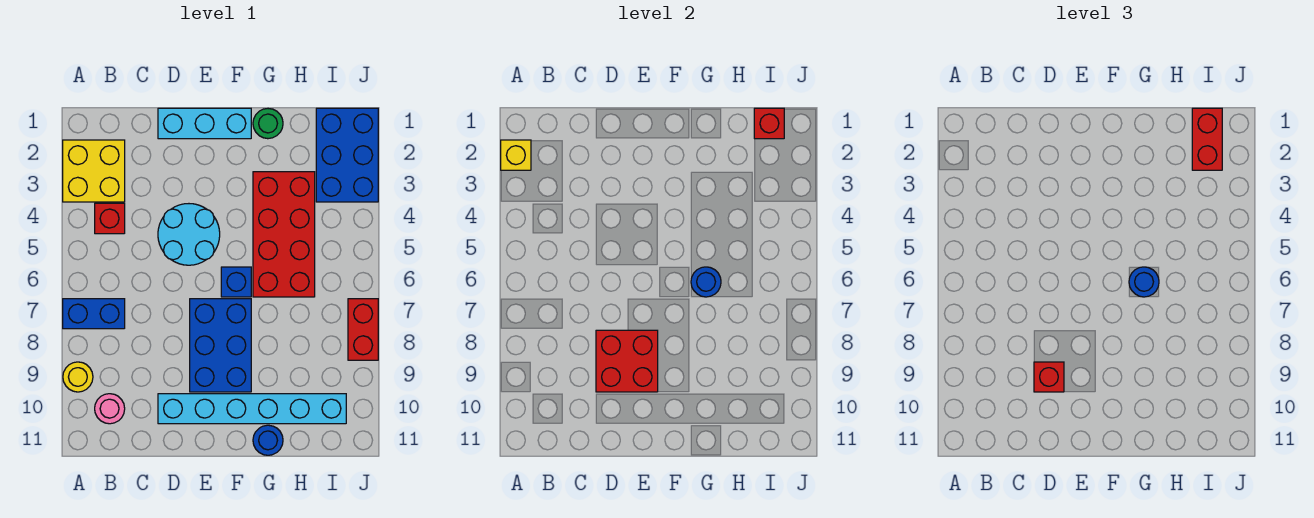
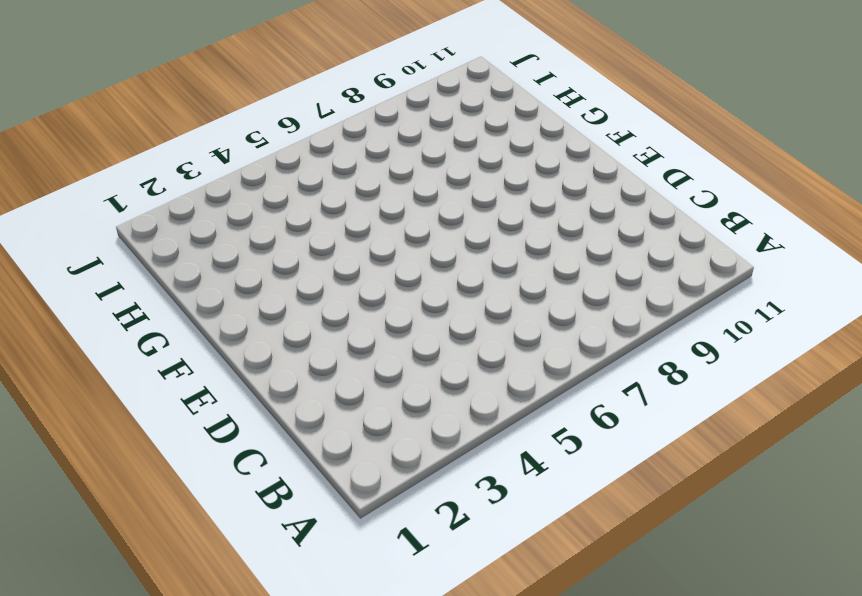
none -> yellow brick A2:B3 level 1
none -> blue brick A7:B7 level 1
none -> yellow round brick A9 level 1

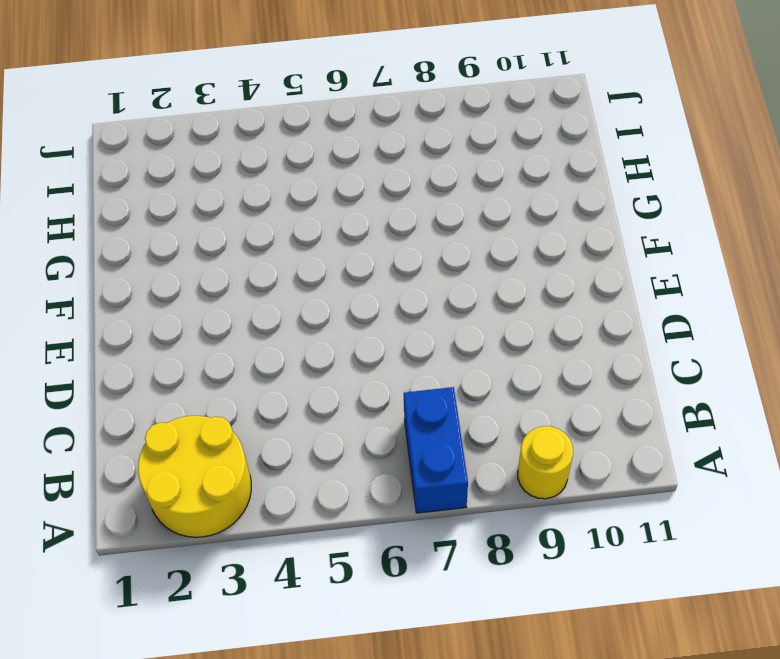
yellow round brick A2:B3 level 1 -> yellow brick A2:B3 level 1
none -> red brick B4 level 1
none -> pink round brick B10 level 1
none -> cyan brick D1:F1 level 1

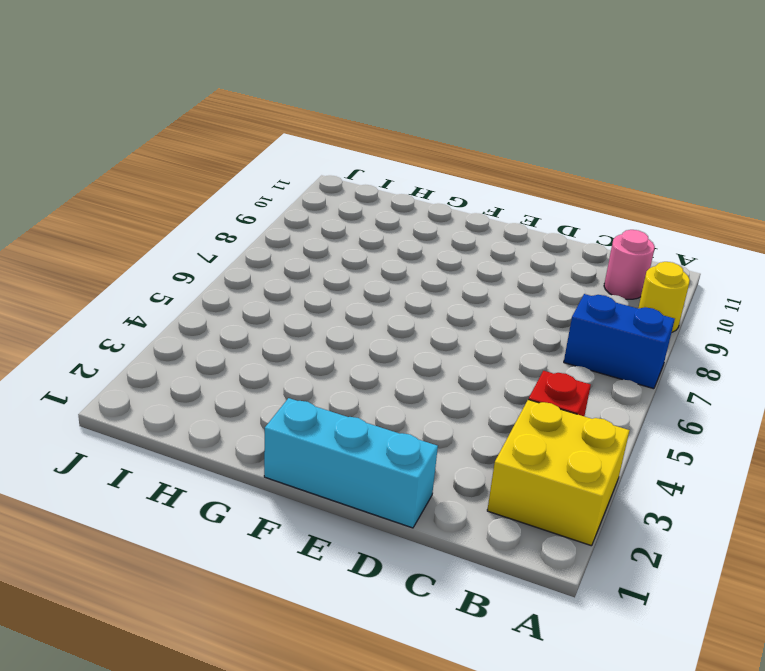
none -> cyan round brick D4:E5 level 1
none -> cyan brick D10:I10 level 1
none -> blue brick E7:F9 level 1

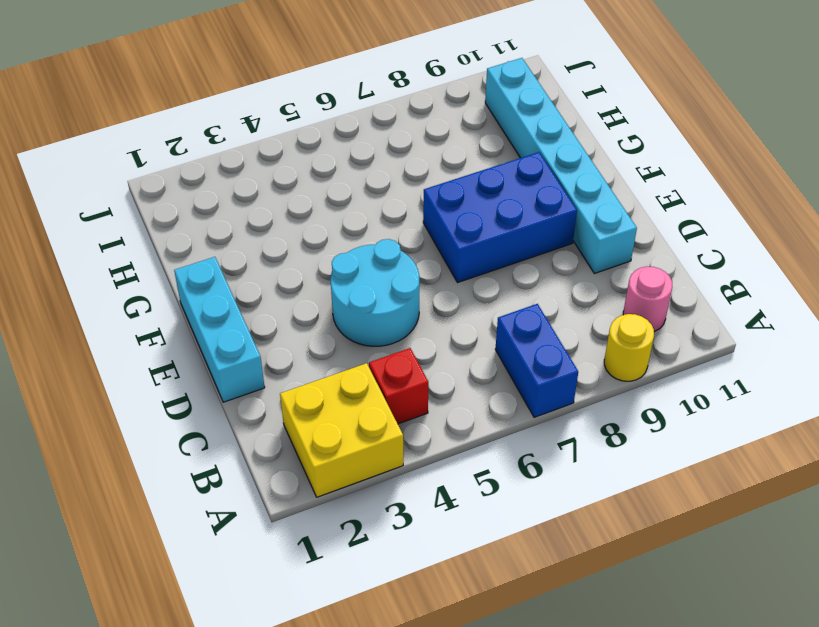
none -> blue brick F6 level 1
none -> green round brick G1 level 1
none -> red brick G3:H6 level 1

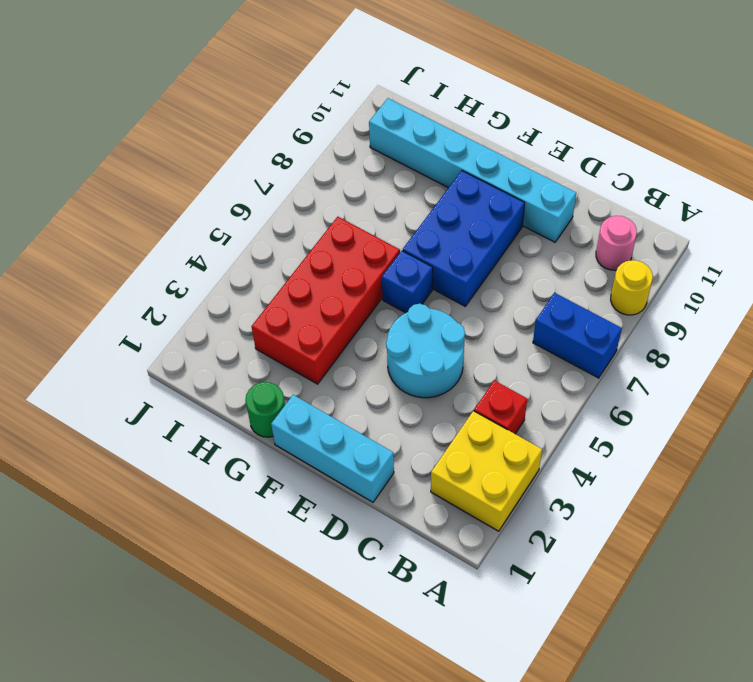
none -> blue round brick G11 level 1
none -> blue brick I1:J3 level 1
none -> red brick J7:J8 level 1

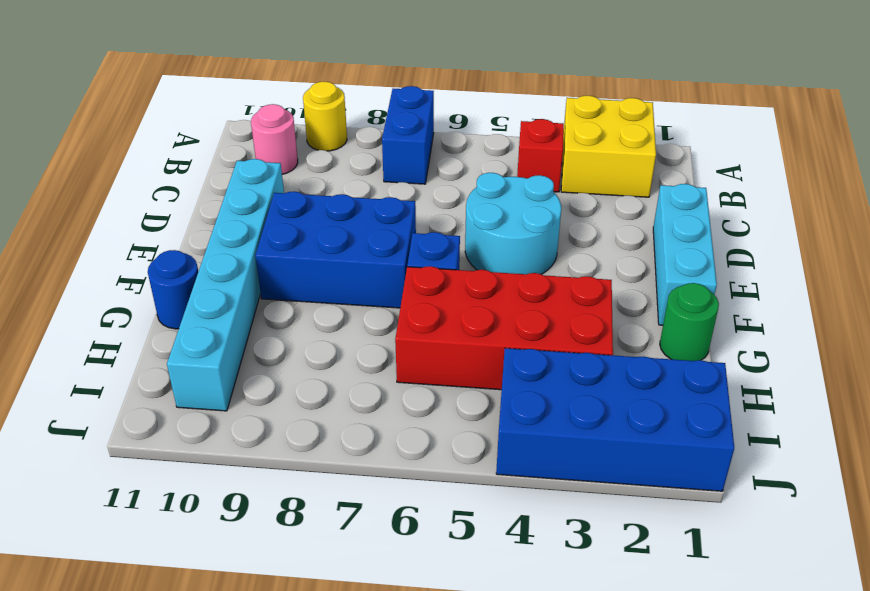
blue brick I1:J4 level 1 -> blue brick I1:J3 level 1
none -> red brick J7:J8 level 1
none -> yellow brick A2 level 2
none -> red brick D8:E9 level 2

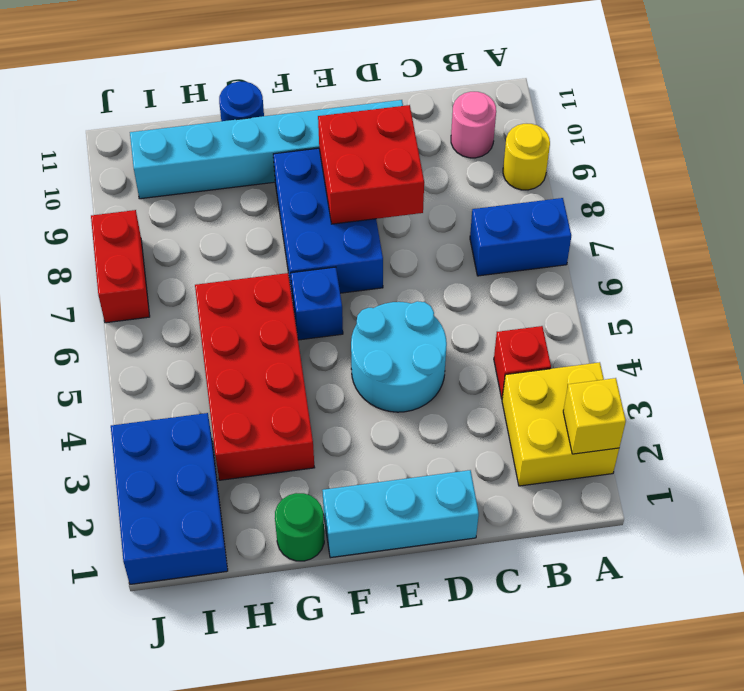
none -> blue round brick G6 level 2
none -> red brick I1 level 2
none -> red brick D9 level 3

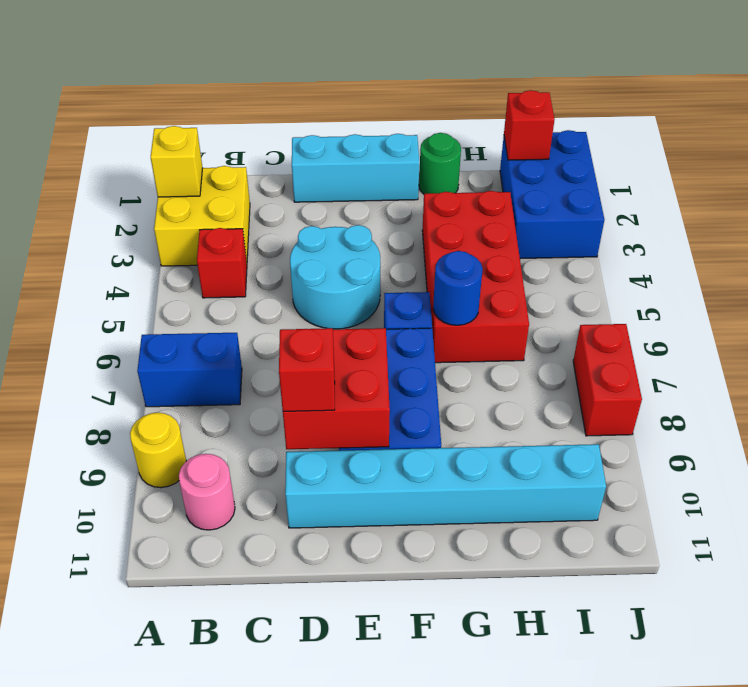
none -> blue round brick G11 level 1
none -> blue round brick G6 level 3
none -> red brick I1:I2 level 3

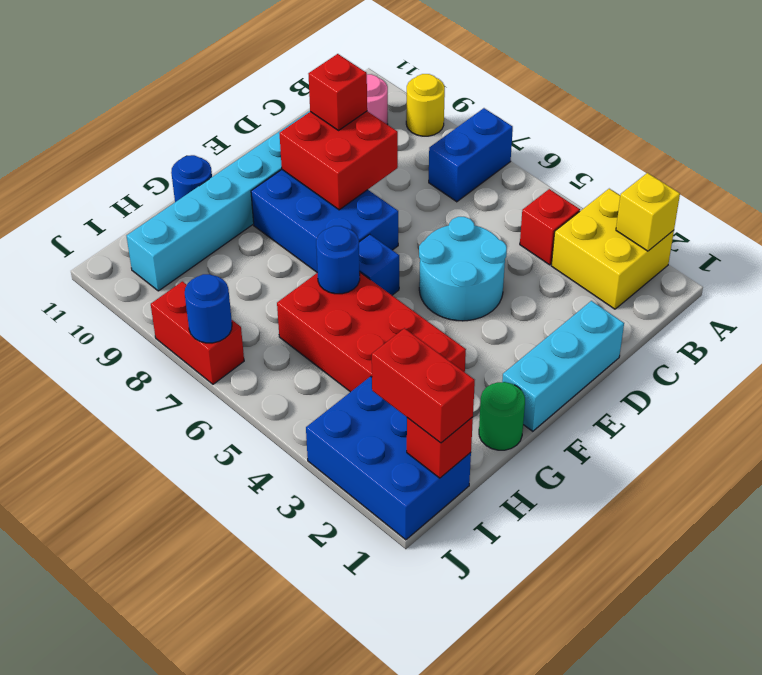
blue round brick J7 level 2 -> blue round brick G6 level 3

